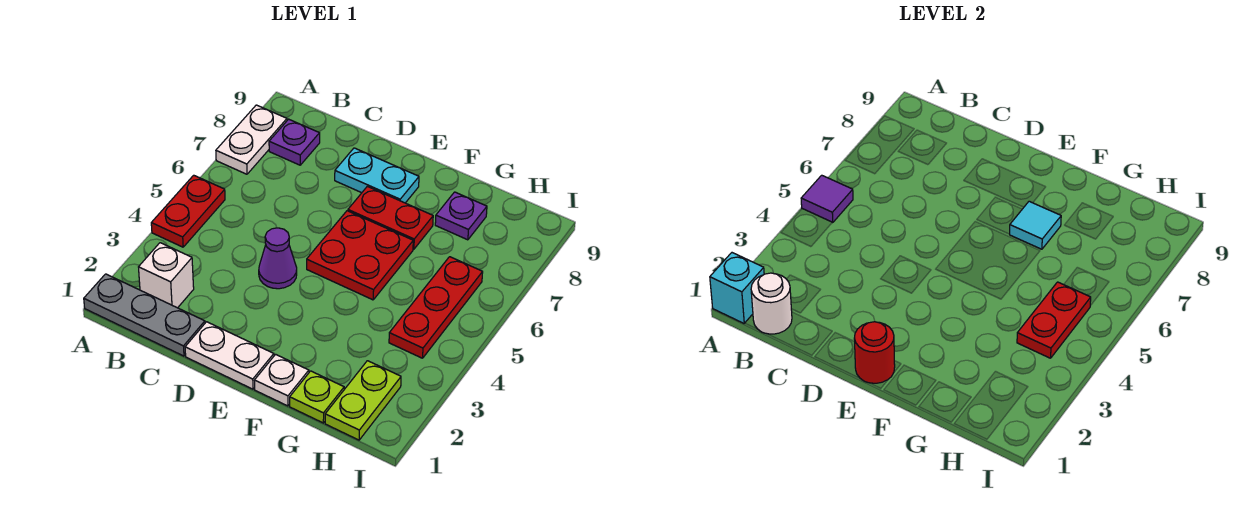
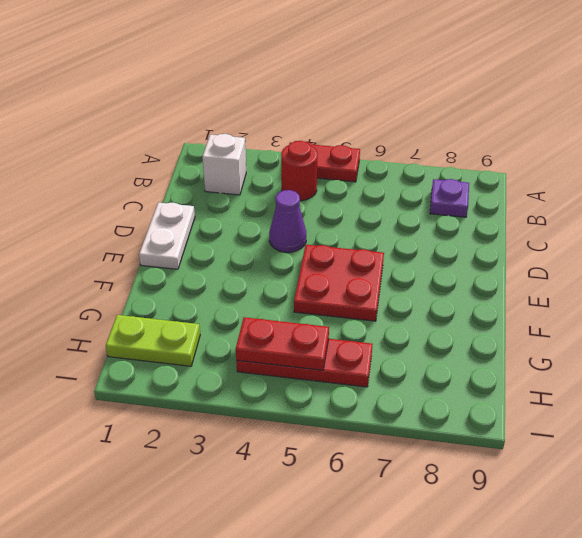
red round brick B4 level 1 -> red round brick E1 level 2
none -> grey plate A1:C1 level 1
none -> white plate A7:A8 level 1
none -> cyan plate D8:E8 level 1

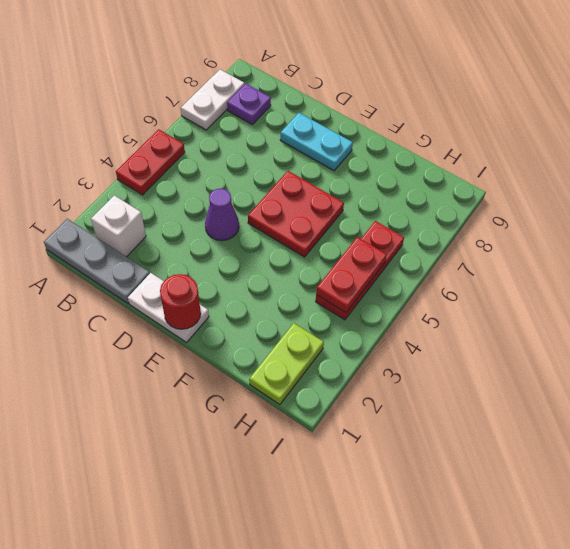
none -> red plate E7:F7 level 1
none -> white plate F1 level 1
none -> lime plate G1 level 1

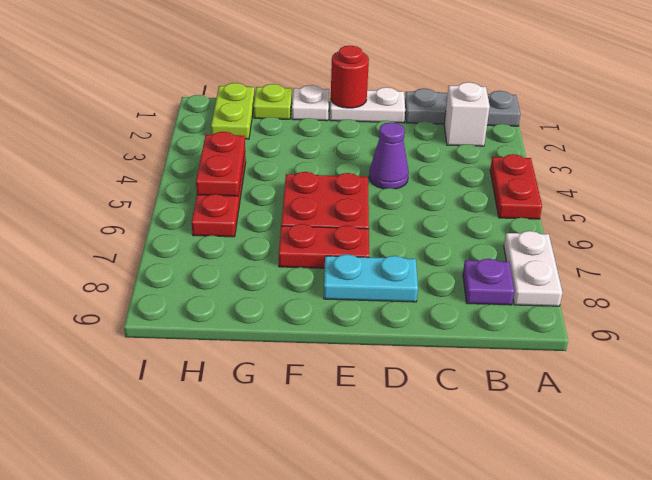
none -> purple plate G8 level 1
none -> cyan brick A1 level 2
none -> purple tile A5 level 2

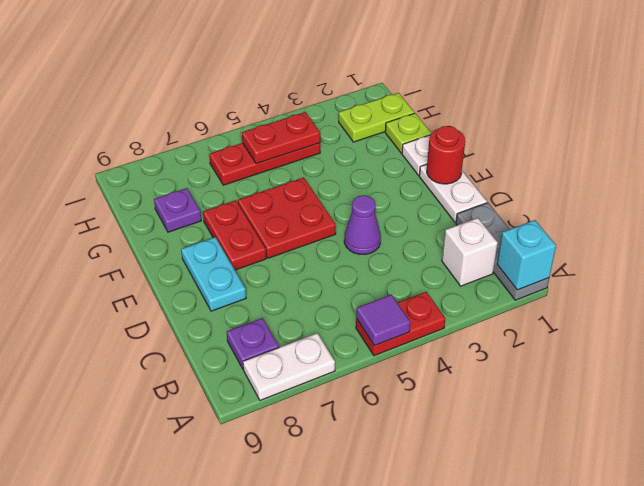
none -> white round brick B1 level 2
none -> cyan tile F7 level 2

